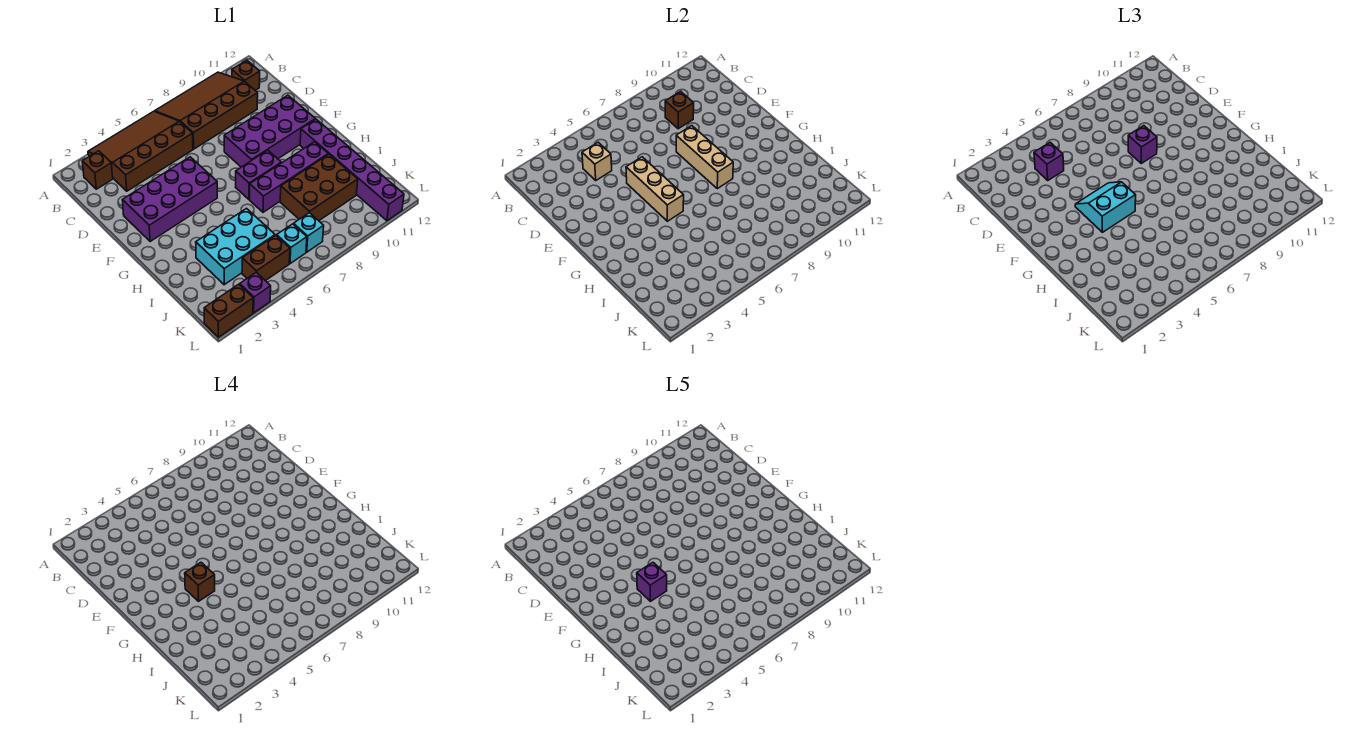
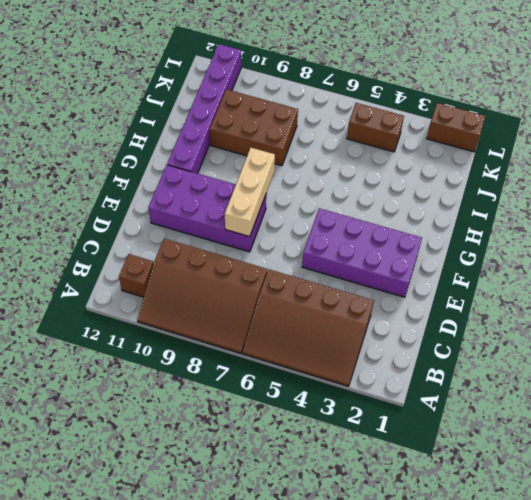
none -> brown brick B2 level 1
none -> purple brick G7:G8 level 1
none -> purple brick H7:H10 level 1

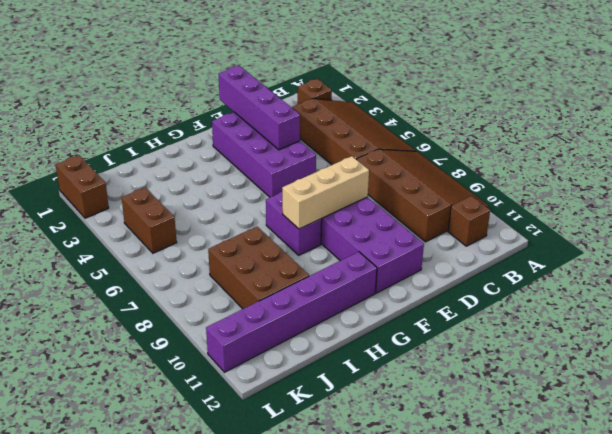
purple brick E1:E4 level 2 -> purple brick H7:H10 level 1
none -> cyan brick I3:J5 level 1
none -> cyan brick K6 level 1
none -> cyan brick K7 level 1

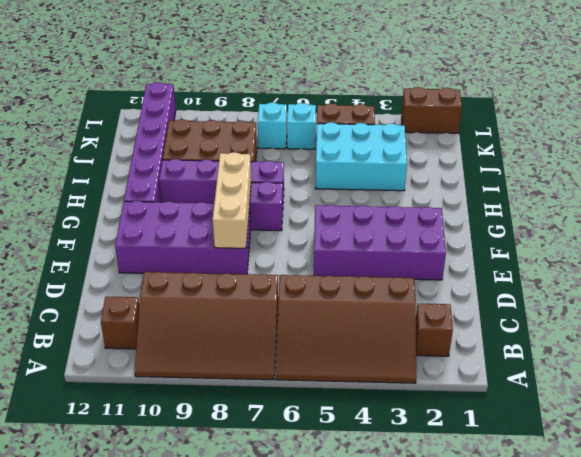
none -> purple brick L3 level 1
none -> tan brick C4 level 2
none -> brown brick C9 level 2

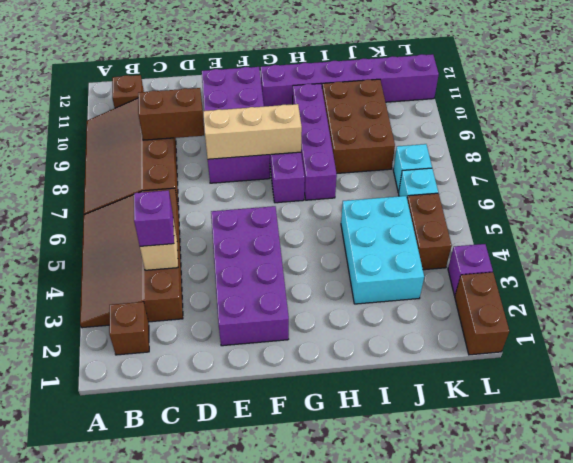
brown brick C9:D9 level 2 -> brown brick C9 level 2
none -> tan brick E5:G5 level 2
none -> purple brick E8 level 3
none -> cyan slope F4:G5 level 3 top G

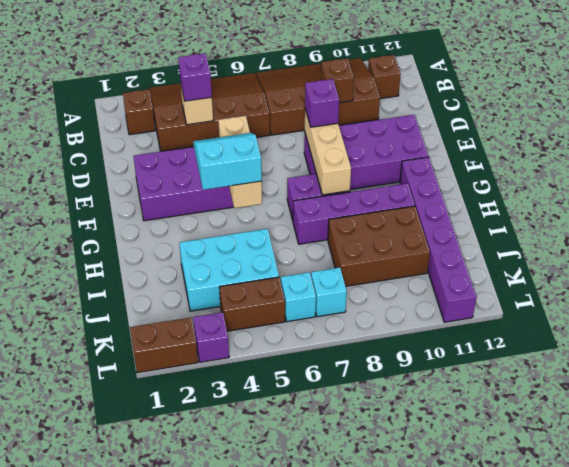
none -> brown brick G4 level 4
none -> purple brick G4 level 5

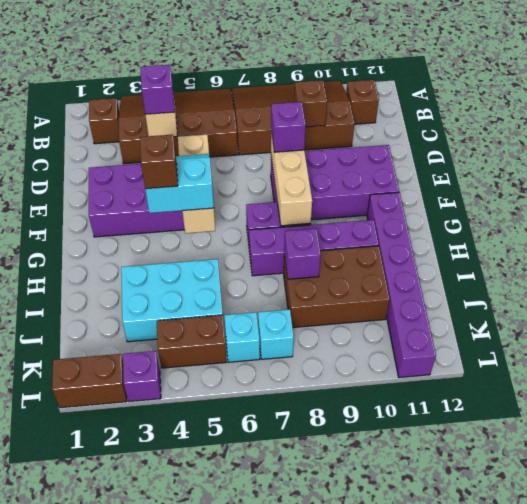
purple brick I8 level 2 -> purple brick G4 level 5

